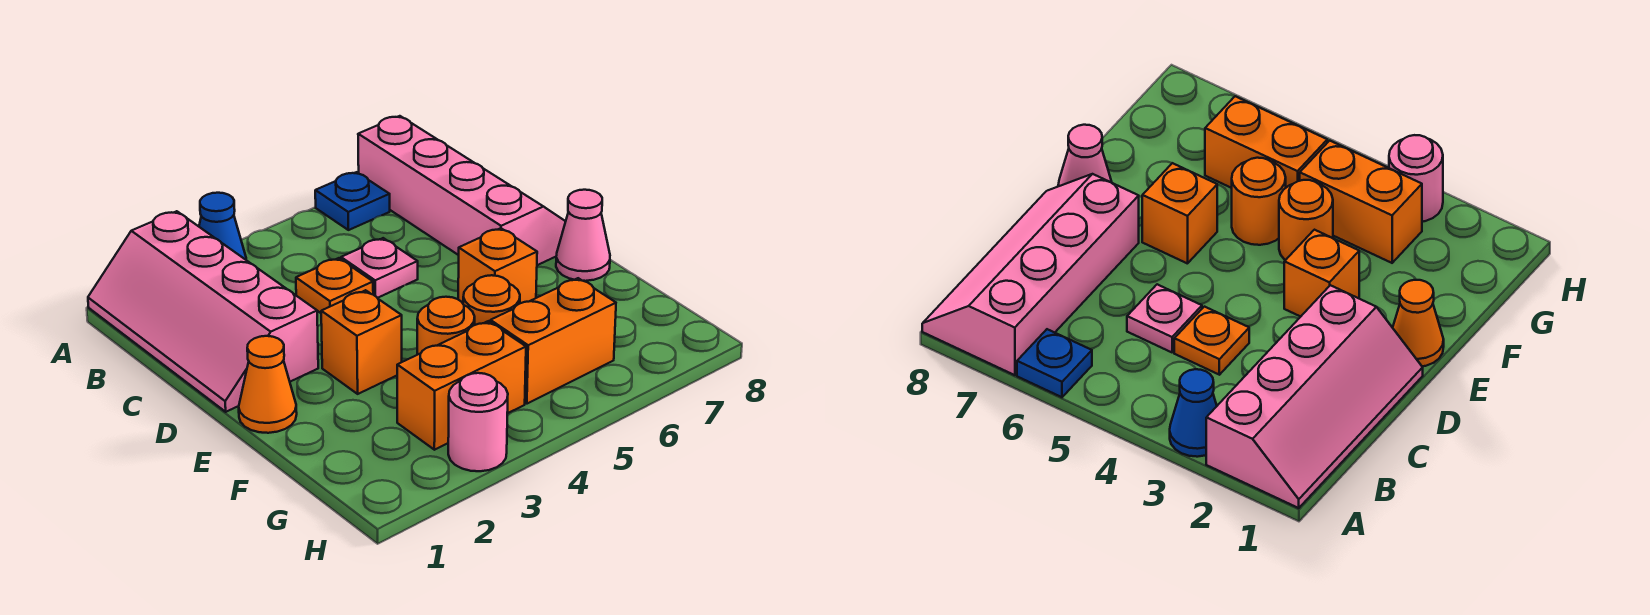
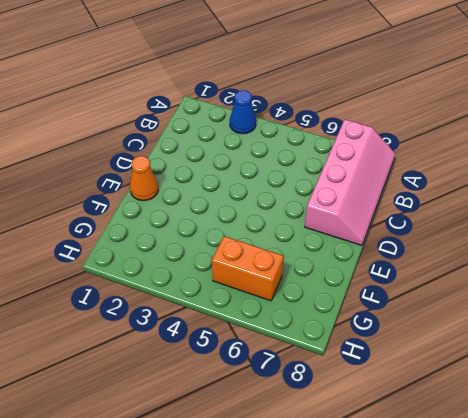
none -> pink slope A1:D2 level 1 top 2
none -> blue plate A6 level 1
none -> orange plate C4 level 1

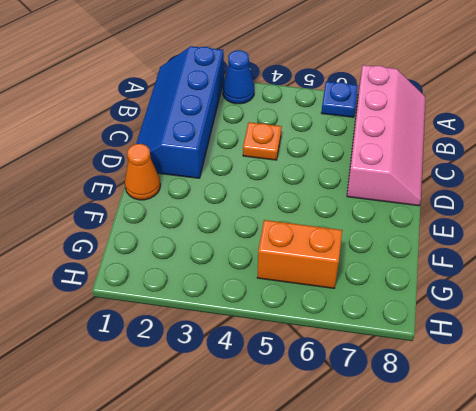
blue slope A1:D2 level 1 top 2 -> pink slope A1:D2 level 1 top 2
none -> pink plate C5 level 1
none -> orange brick E3 level 1
none -> orange brick E6 level 1

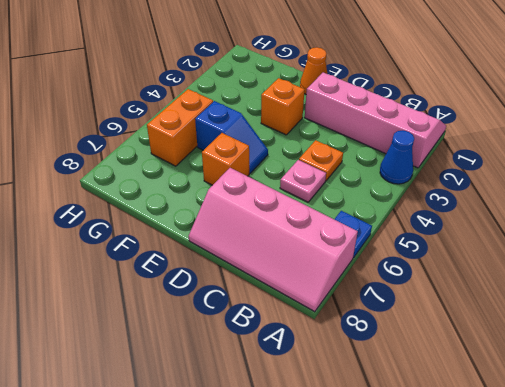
blue slope E5:F5 level 1 top F -> orange round brick F5 level 1
none -> pink cone E8 level 1
none -> orange round brick F4 level 1
none -> orange brick G3:G4 level 1

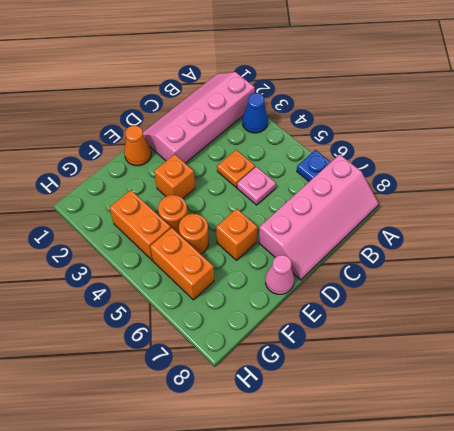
none -> pink round brick H3 level 1

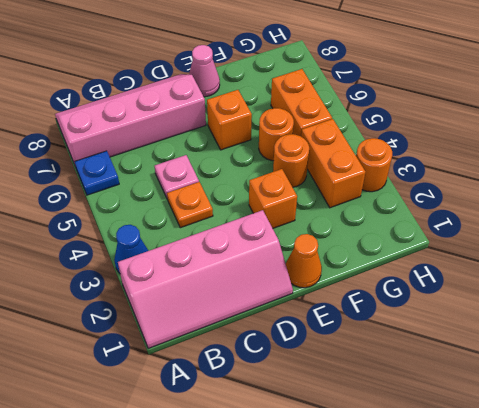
orange round brick H3 level 1 -> pink round brick H3 level 1

